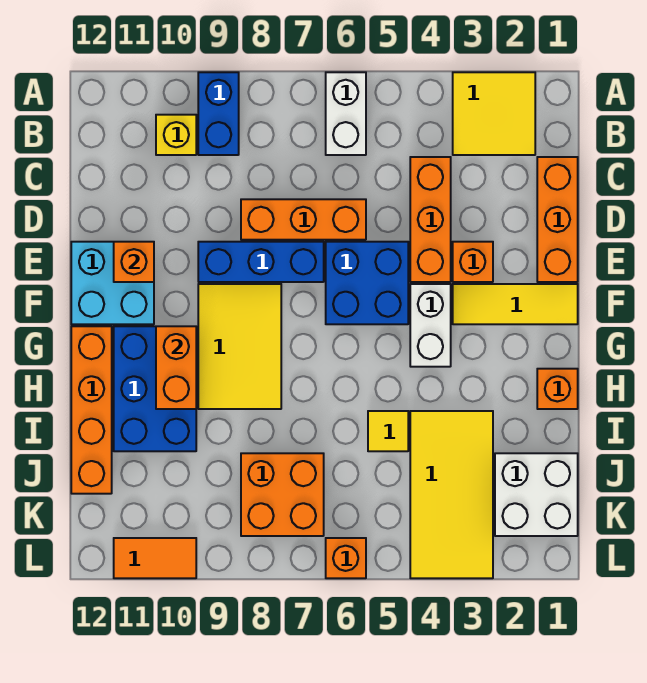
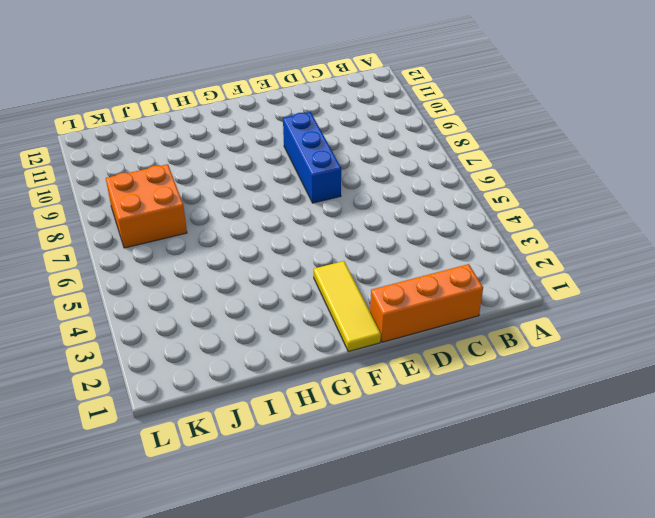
none -> yellow tile A2:B3 level 1
none -> white brick A6:B6 level 1
none -> blue brick A9:B9 level 1

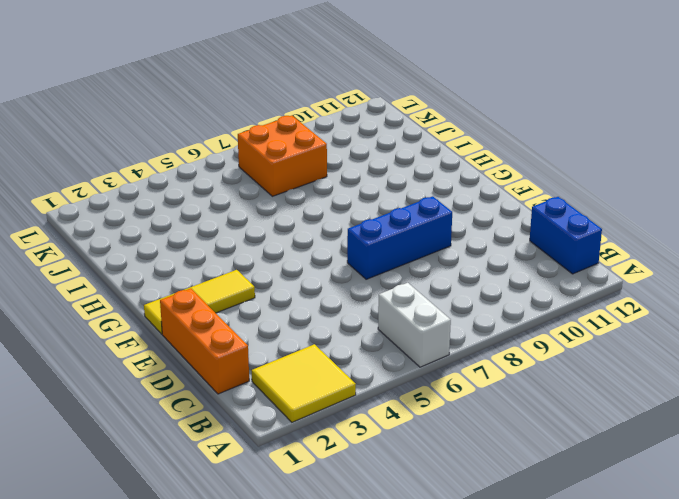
blue brick B12:C12 level 1 -> blue brick A9:B9 level 1
none -> yellow brick B10 level 1
none -> orange brick C4:E4 level 1
none -> orange brick D6:D8 level 1

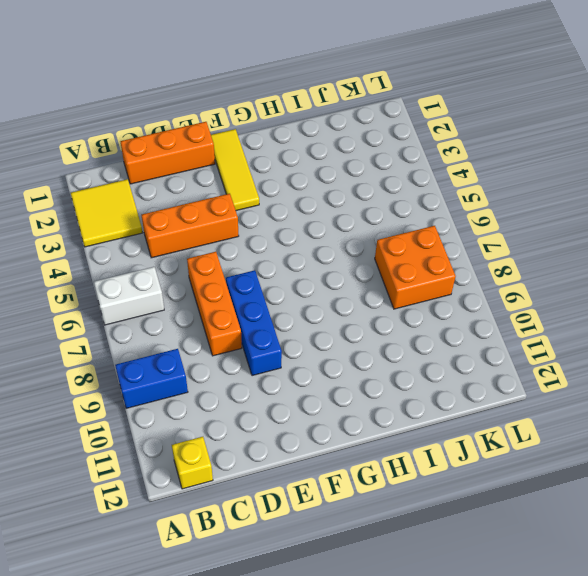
yellow brick B12 level 1 -> yellow brick B10 level 1
none -> orange brick E3 level 1
none -> blue brick E5:F6 level 1
none -> cyan brick E11:F12 level 1

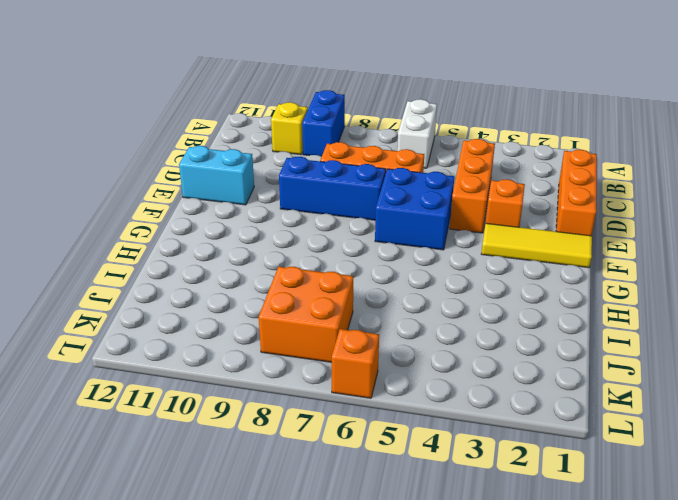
cyan brick E11:E12 level 1 -> cyan brick E11:F12 level 1
none -> yellow tile A2:B3 level 1
none -> white brick F4:G4 level 1
none -> yellow tile F8:H9 level 1

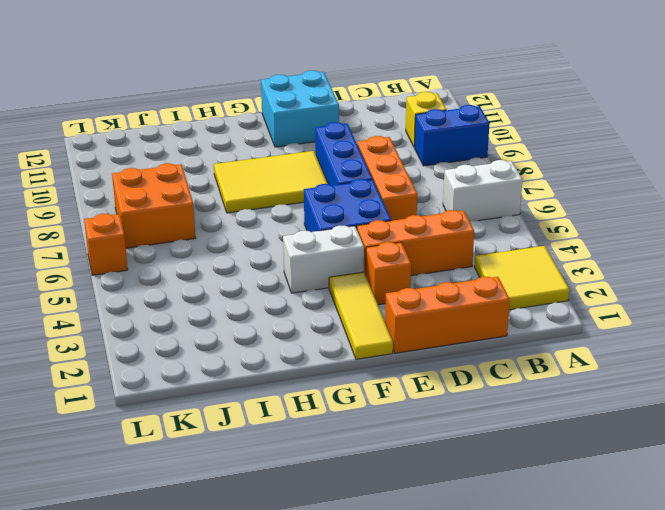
none -> blue brick G10:I11 level 1
none -> orange brick G12:J12 level 1
none -> orange brick H1 level 1

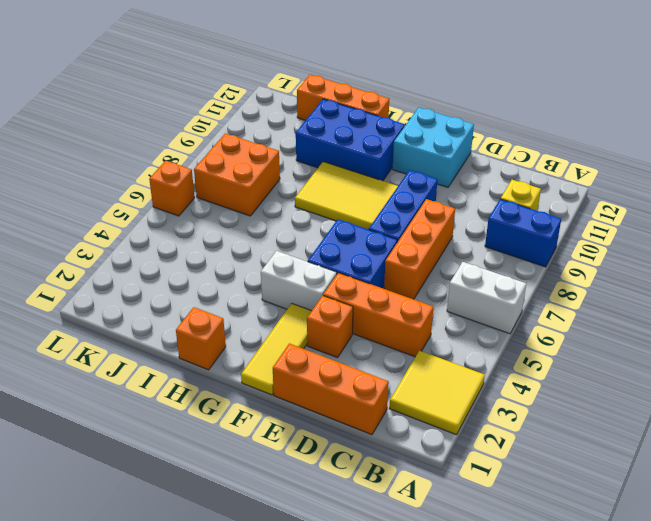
orange brick H12:J12 level 1 -> orange brick G12:J12 level 1
none -> yellow tile I3:L4 level 1
none -> yellow tile I5 level 1
none -> white brick J1:K2 level 1

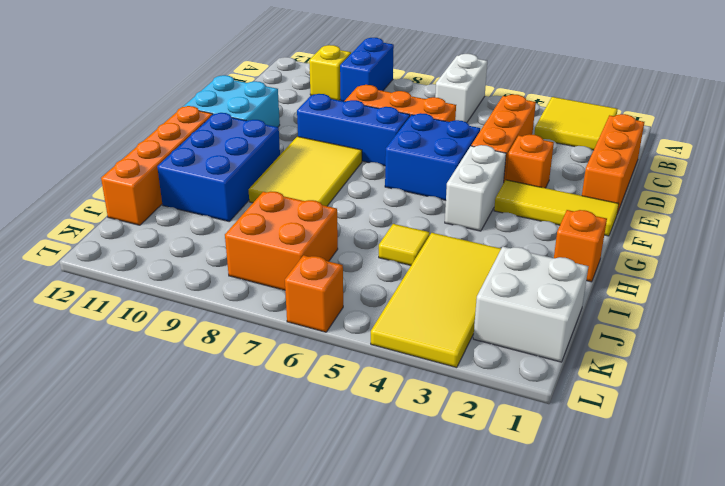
none -> orange tile L10:L11 level 1
none -> orange brick E11 level 2
none -> orange brick G10:H10 level 2

